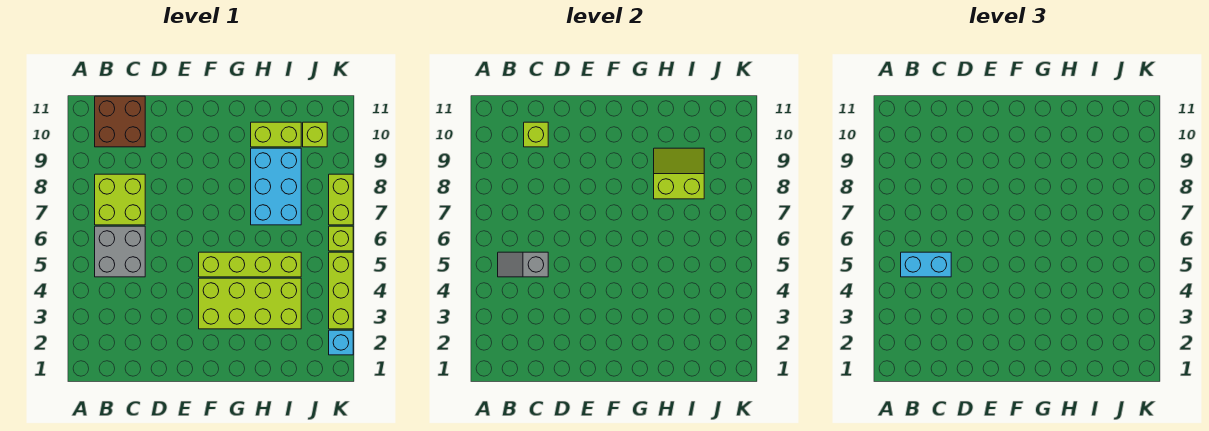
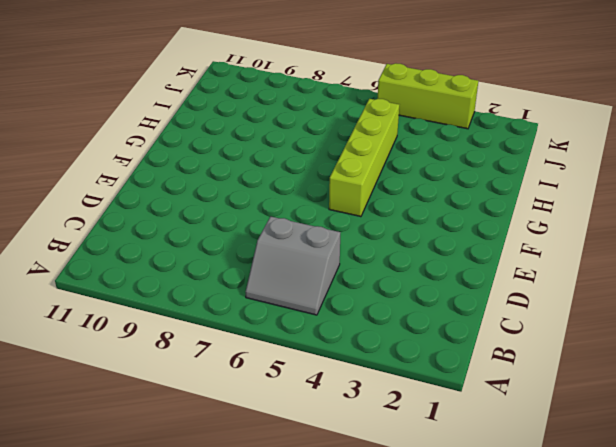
grey slope B5:C6 level 1 top C -> grey brick B5:C6 level 1
none -> lime brick B7:C8 level 1
none -> brown brick B10:C11 level 1
none -> lime brick F3:I4 level 1

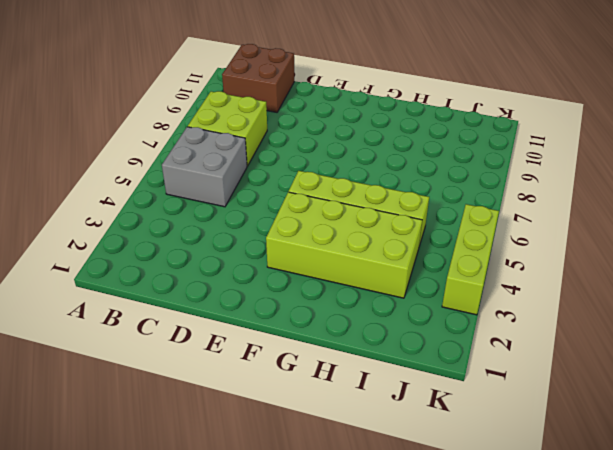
none -> cyan brick H7:I9 level 1
none -> lime brick H10:I10 level 1
none -> lime brick J10 level 1

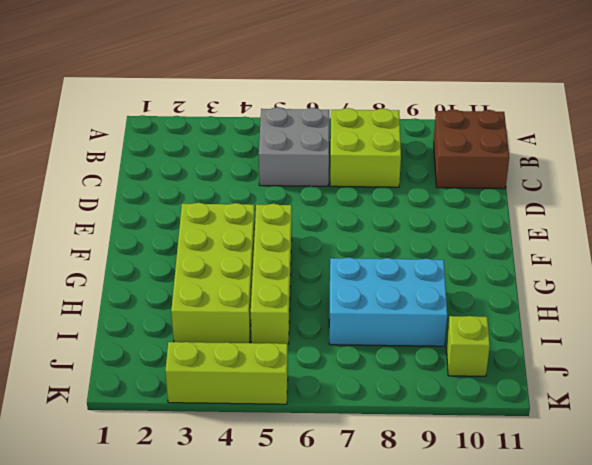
none -> lime brick H10:I10 level 1
none -> cyan brick K2 level 1
none -> lime brick K6 level 1

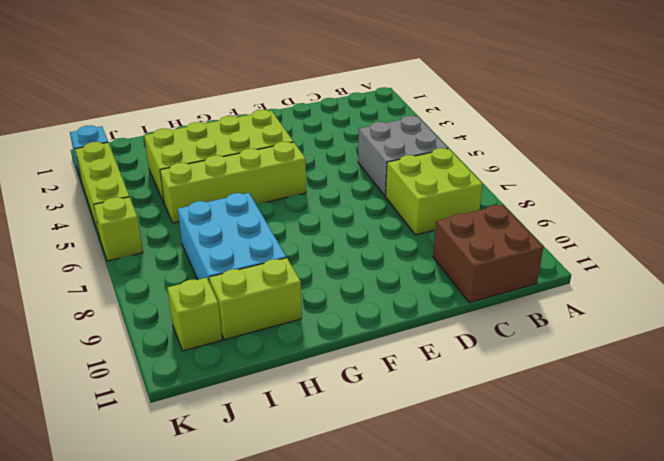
none -> lime brick K7:K8 level 1
none -> grey slope B5:C5 level 2 top C
none -> lime brick C10 level 2

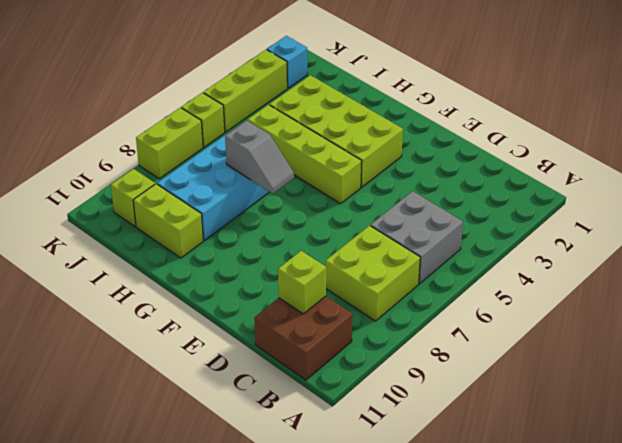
grey slope G7:H7 level 2 top H -> grey slope B5:C5 level 2 top C
none -> lime slope H8:I9 level 2 top 8
none -> cyan brick B5:C5 level 3

